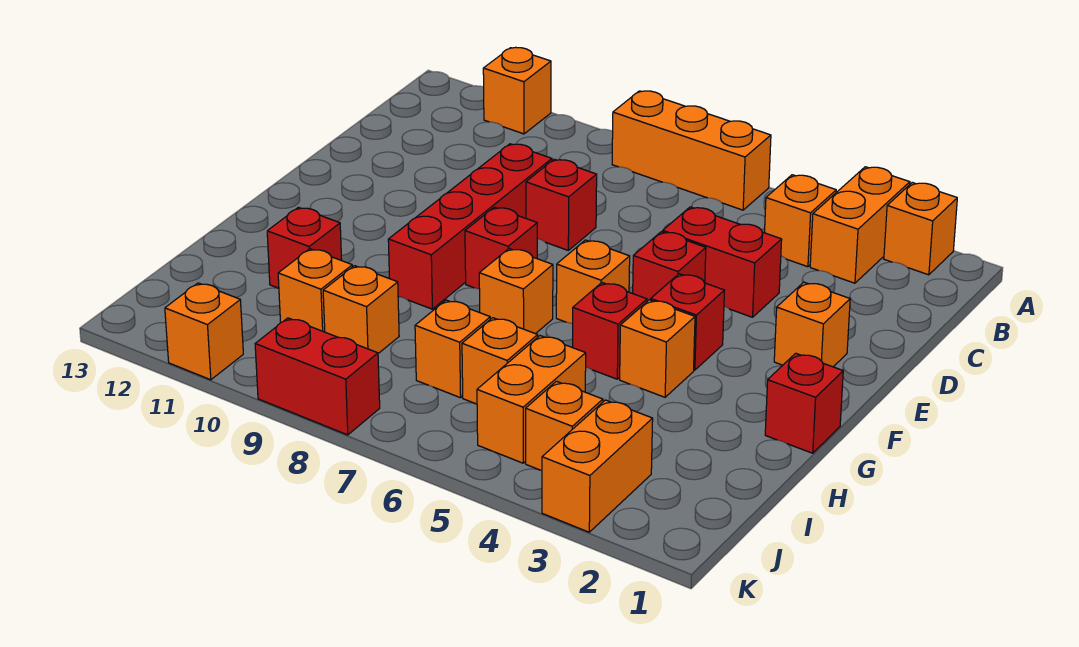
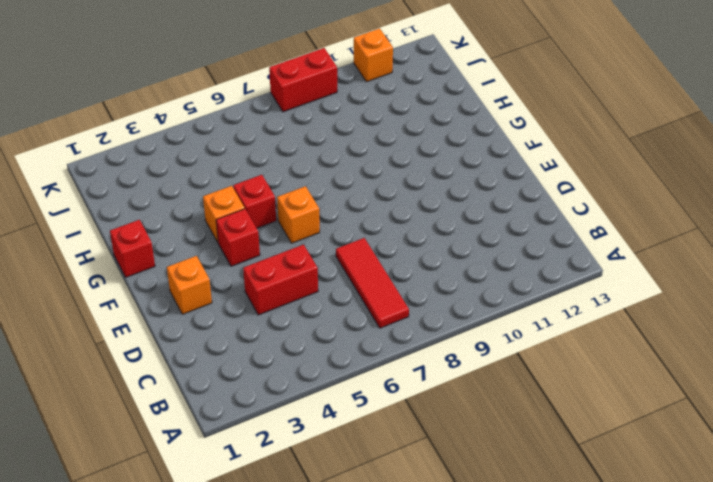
red tile B7:D7 level 1 -> none
none -> orange brick A2 level 1
none -> orange brick A3:B3 level 1
none -> orange brick A6:A8 level 1

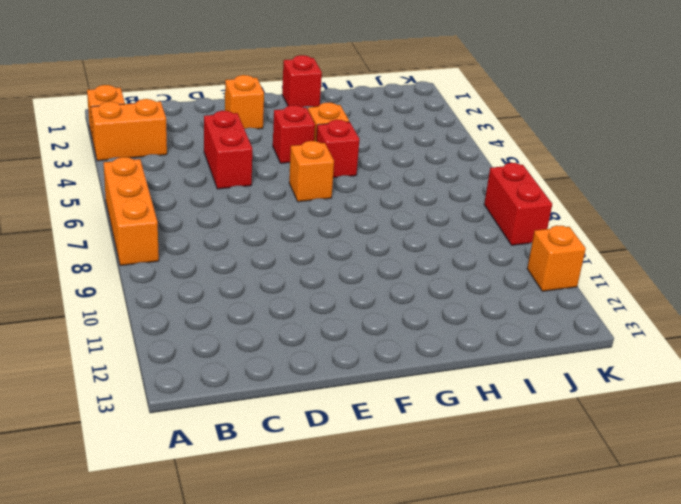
none -> orange brick A11 level 1
none -> orange brick B4 level 1
none -> red brick D8 level 1

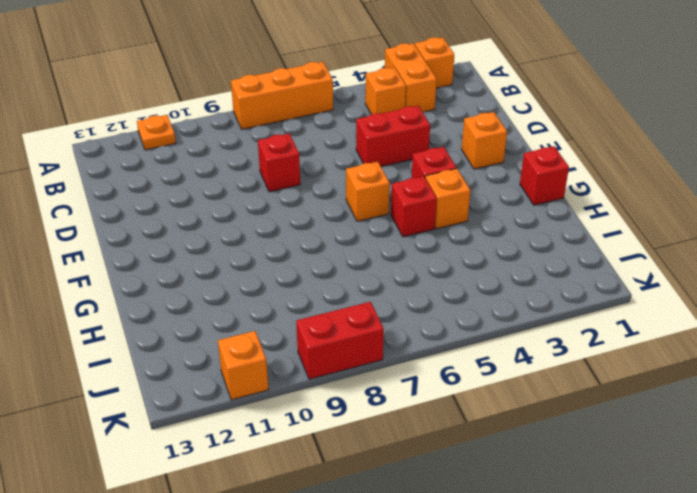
orange plate A11 level 1 -> orange brick A11 level 1
none -> red brick D9:G9 level 1
none -> red brick E5 level 1
none -> red brick F8 level 1

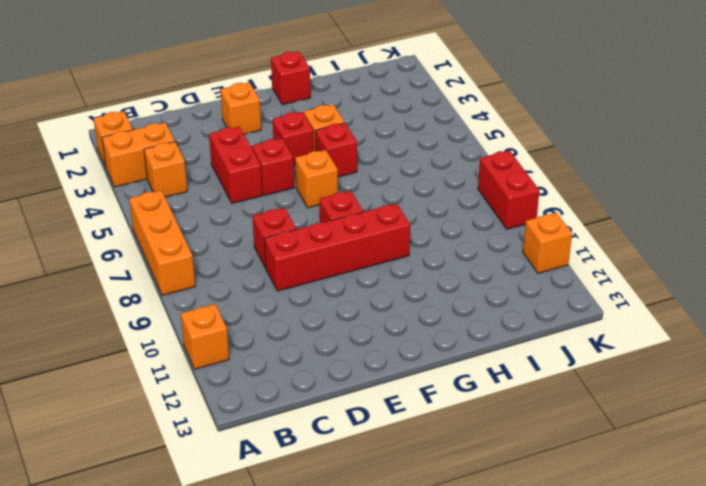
none -> orange brick G7 level 1
none -> red brick H11 level 1
none -> orange brick I5:J5 level 1

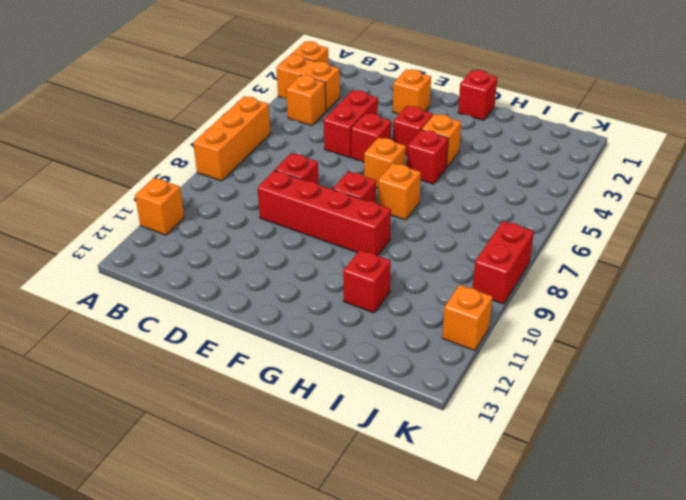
none -> orange brick I5:J5 level 1
none -> orange brick I6 level 1
none -> orange brick I7 level 1

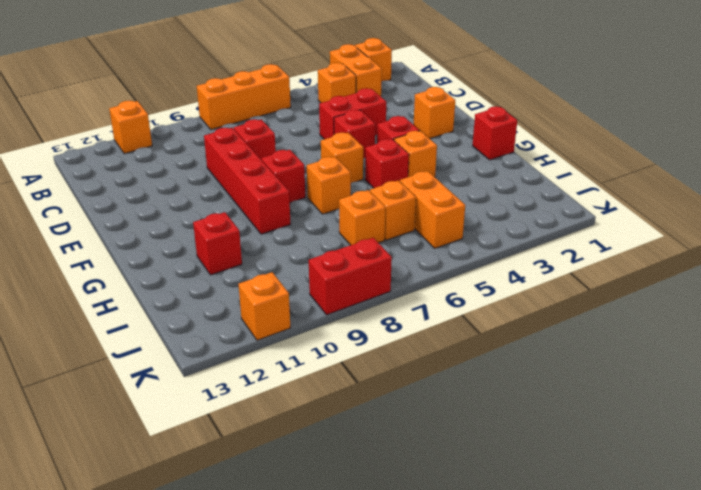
none -> orange brick I9 level 1
none -> orange brick I10 level 1
none -> orange brick J3:K3 level 1

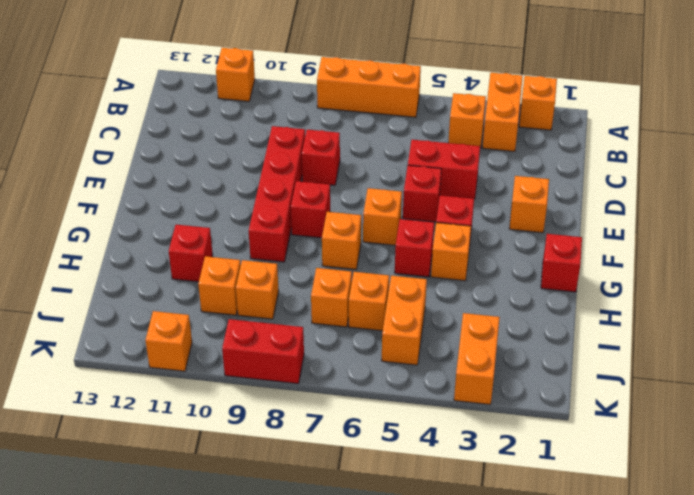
none -> orange brick J4 level 1

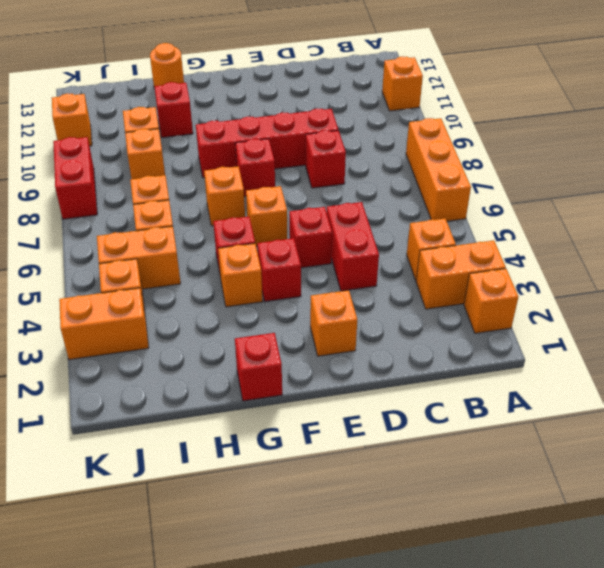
orange round brick H13 level 1 -> none

